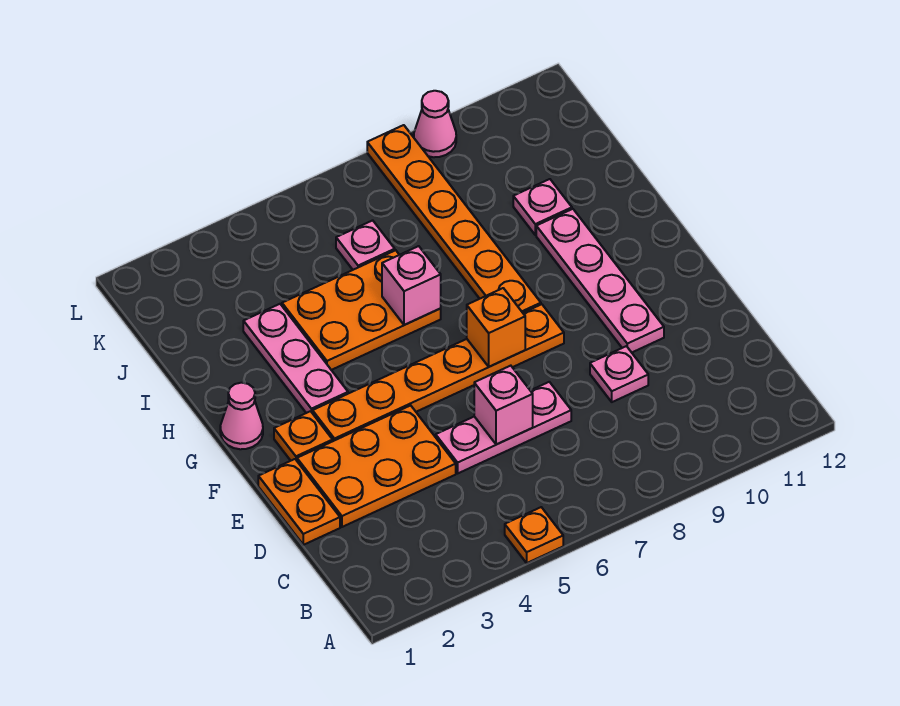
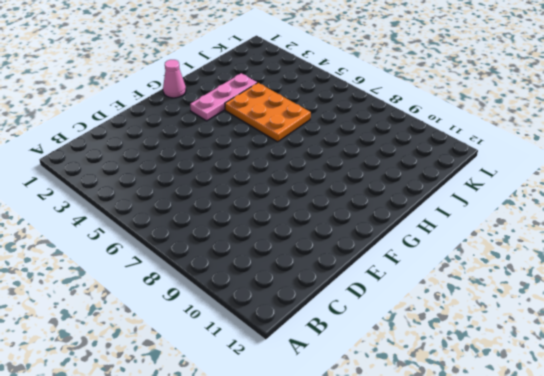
none -> orange plate A5 level 1
none -> orange plate D1:E1 level 1
none -> orange plate D2:E4 level 1

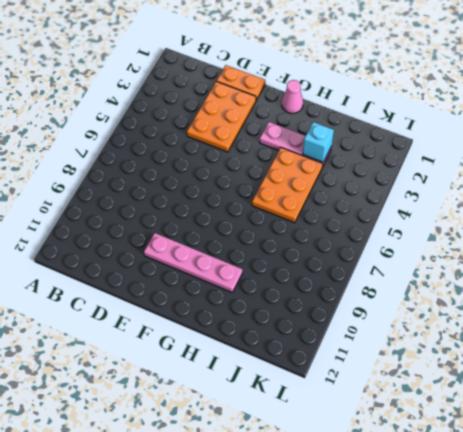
cyan brick I3 level 2 -> none
none -> orange plate A5 level 1
none -> pink plate D5:D7 level 1
none -> pink plate D9 level 1

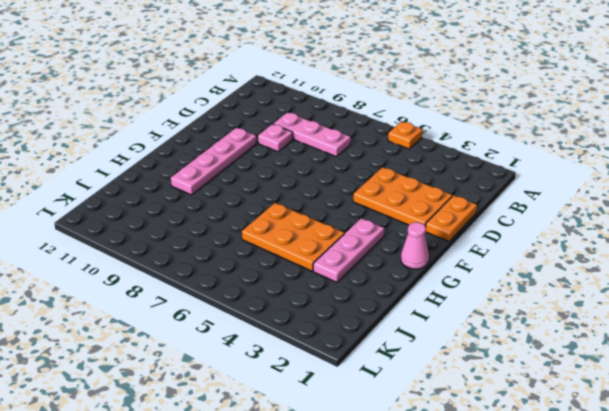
pink plate C7:C9 level 1 -> pink plate D5:D7 level 1
none -> orange plate F2 level 1
none -> orange plate F3:F8 level 1
none -> orange plate G8:L8 level 1

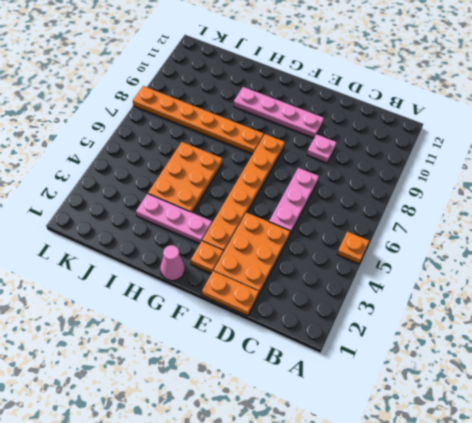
none -> pink plate I10 level 1
none -> pink plate J6 level 1
none -> pink cone L9 level 1

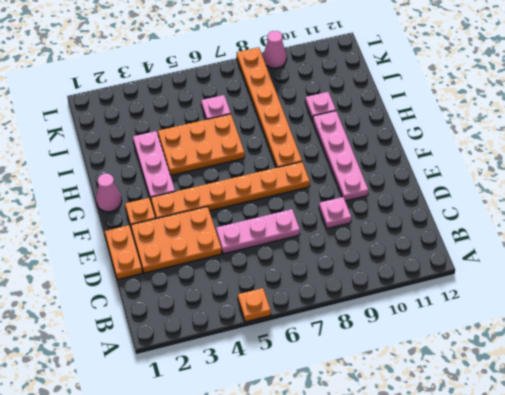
none -> pink brick D6 level 2
none -> orange brick F7 level 2
none -> pink brick H6 level 2

